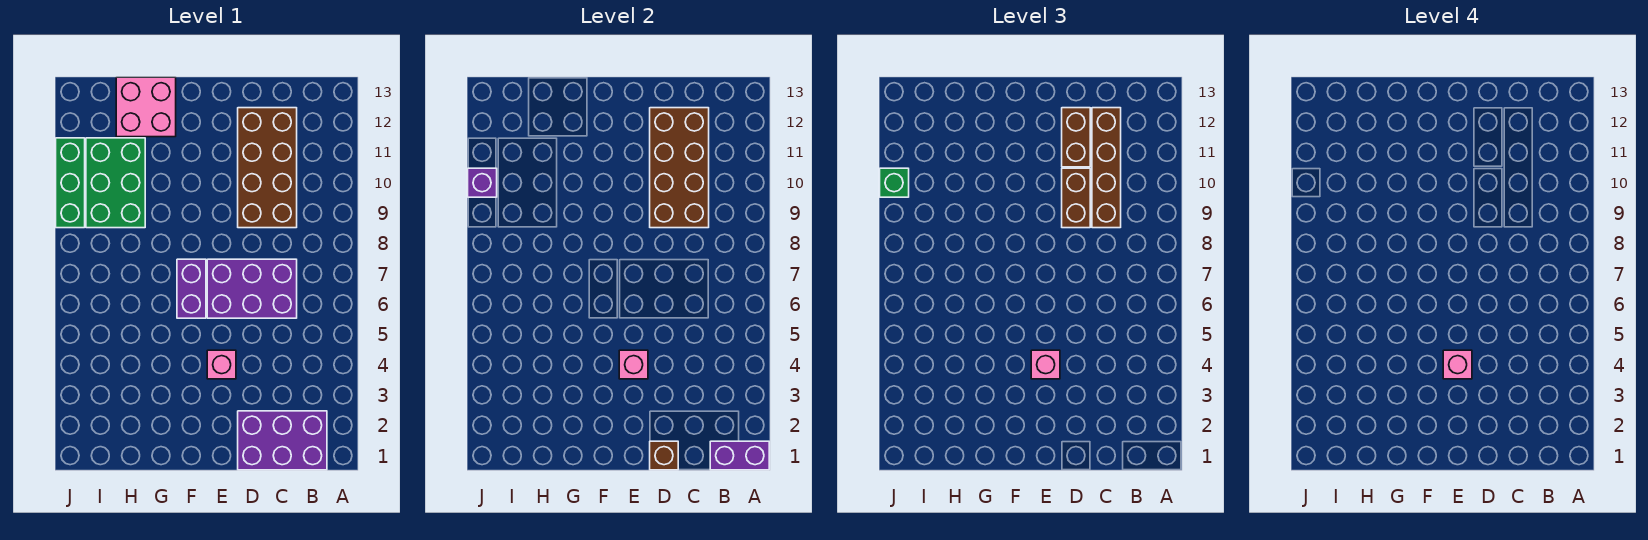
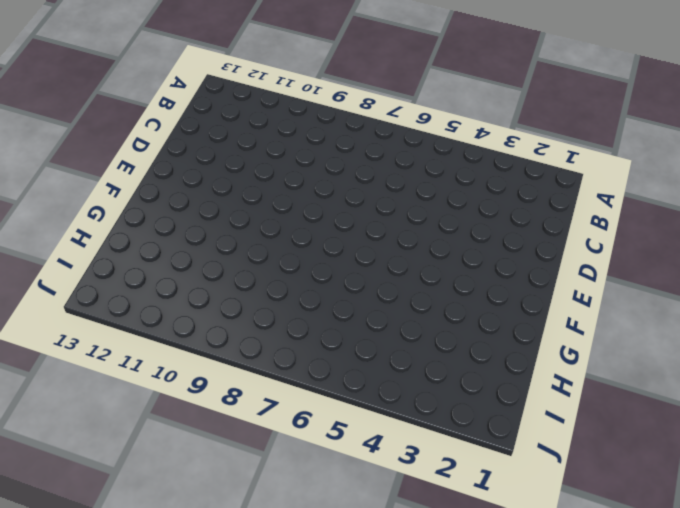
none -> purple brick B1:D2 level 1
none -> purple brick C6:E7 level 1
none -> brown brick C9:D12 level 1

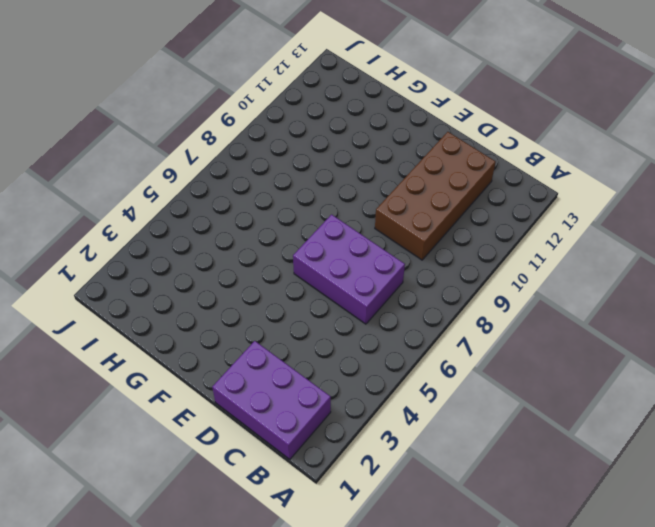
none -> pink brick E4 level 1
none -> purple brick F6:F7 level 1
none -> pink brick G12:H13 level 1

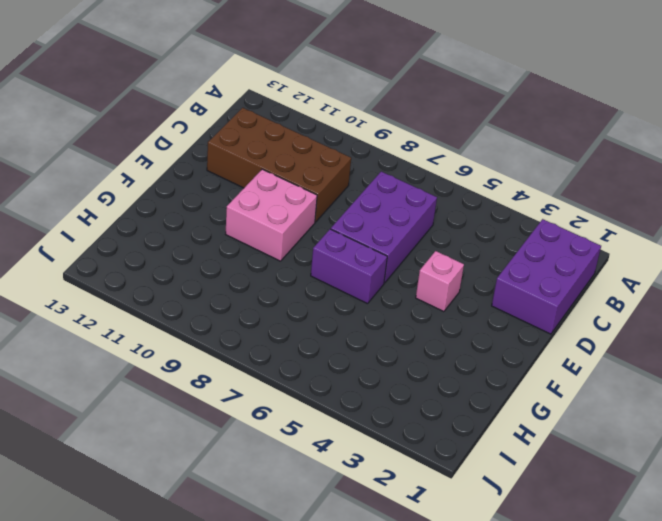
pink brick E9:F10 level 1 -> pink brick G12:H13 level 1
none -> green brick H9:I11 level 1
none -> green brick J9:J11 level 1
none -> purple brick A1:B1 level 2

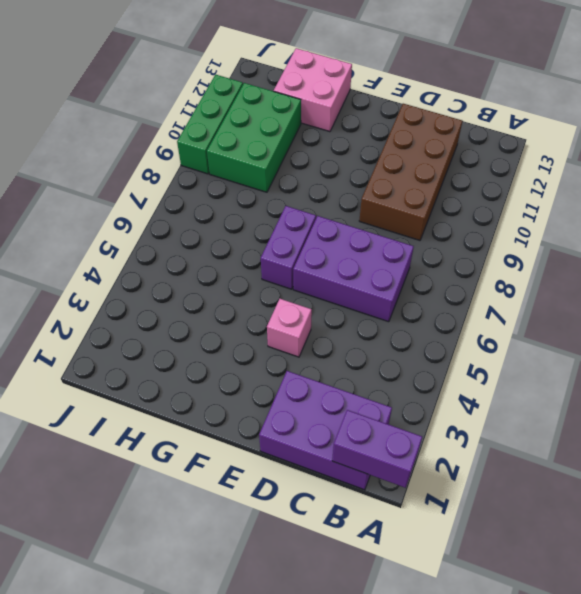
none -> brown brick C9:D12 level 2
none -> brown brick D1 level 2
none -> pink brick E4 level 2

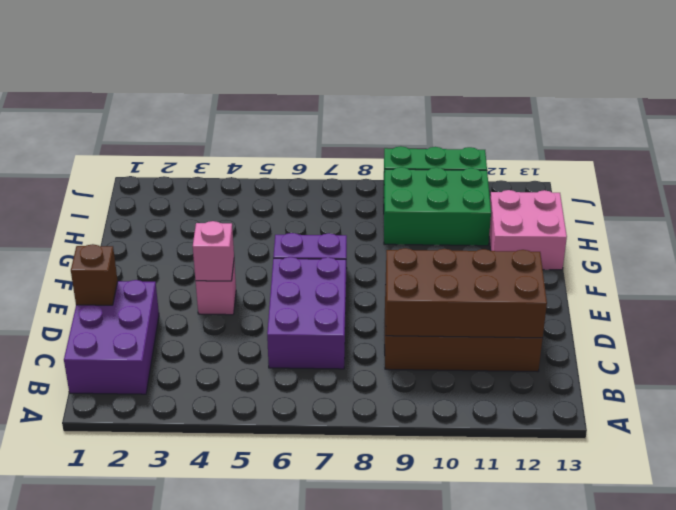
none -> purple brick A1:B1 level 2
none -> purple brick J10 level 2
none -> brown brick C9:C12 level 3

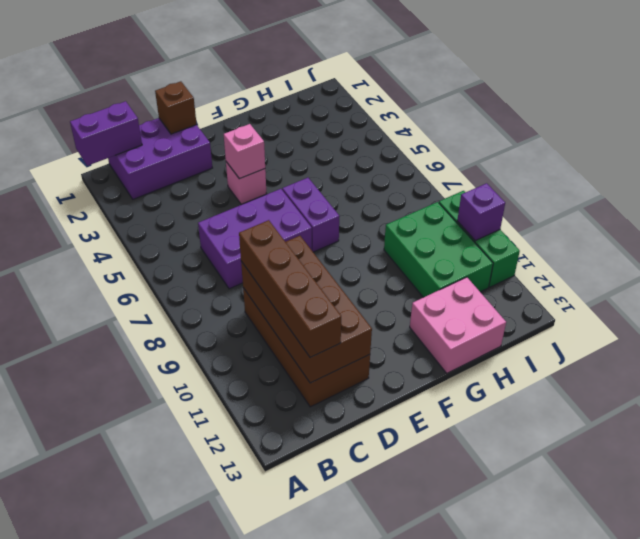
none -> brown brick D9:D10 level 3
none -> brown brick D11:D12 level 3
none -> pink brick E4 level 3

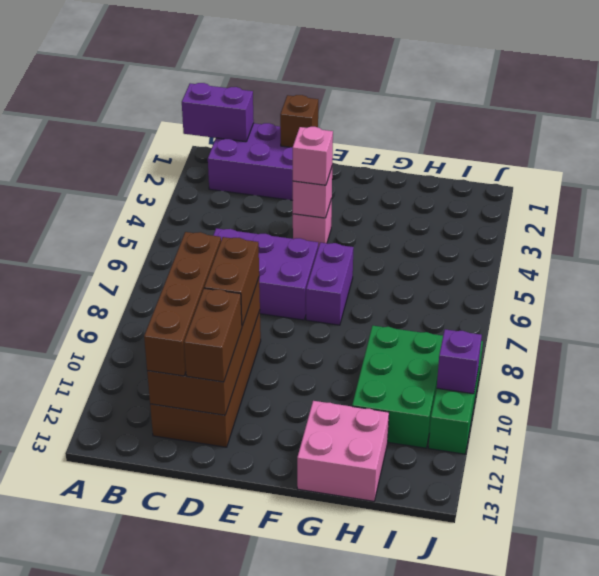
none -> green brick J10 level 3
none -> pink brick E4 level 4

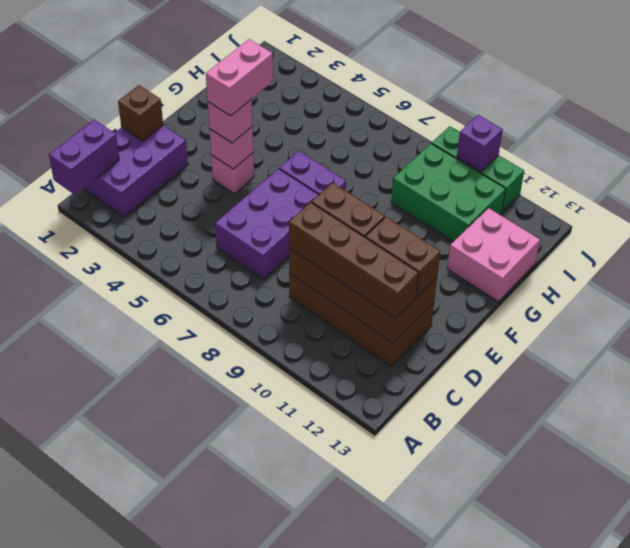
pink brick E4:F4 level 4 -> pink brick E4 level 4
none -> green brick J10 level 3

